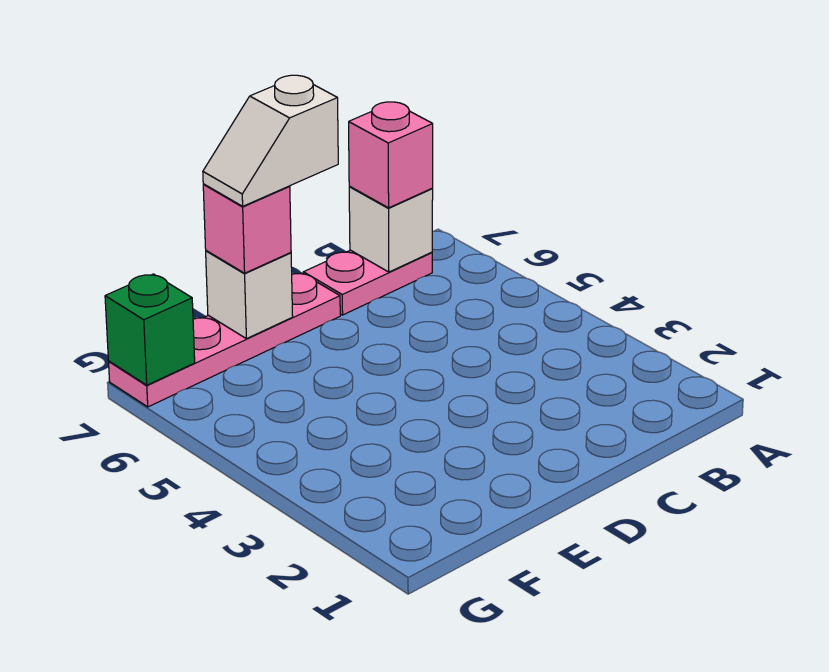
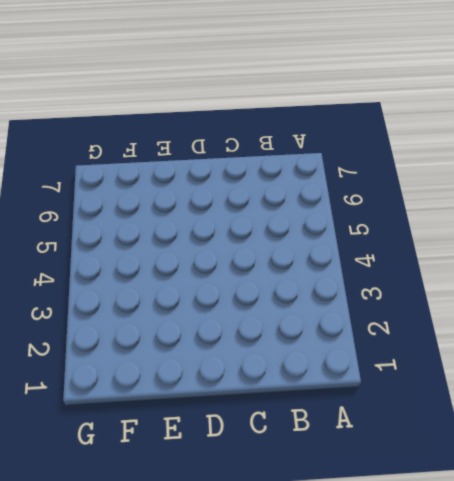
none -> pink plate B7:C7 level 1
none -> pink plate D7:G7 level 1

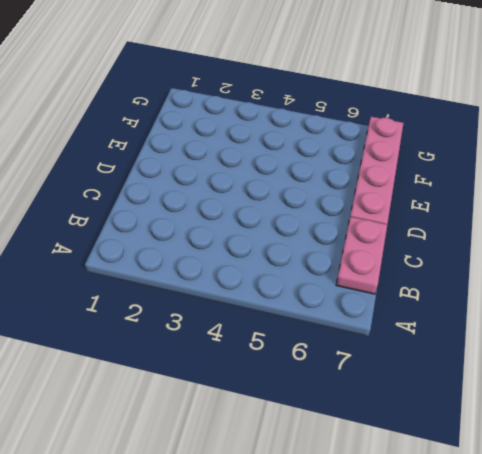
none -> white brick B7 level 2
none -> white brick E7 level 2

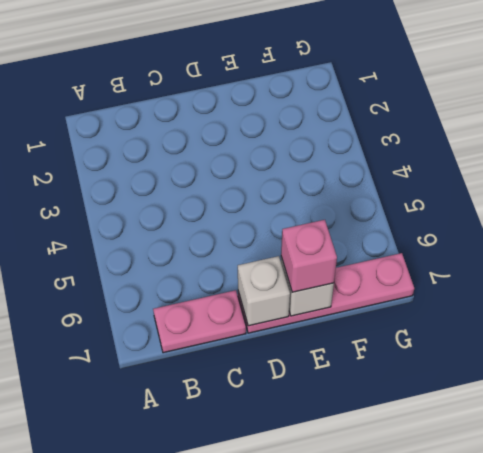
white brick D7 level 2 -> white brick B7 level 2
none -> green brick G7 level 2
none -> pink brick B7 level 3

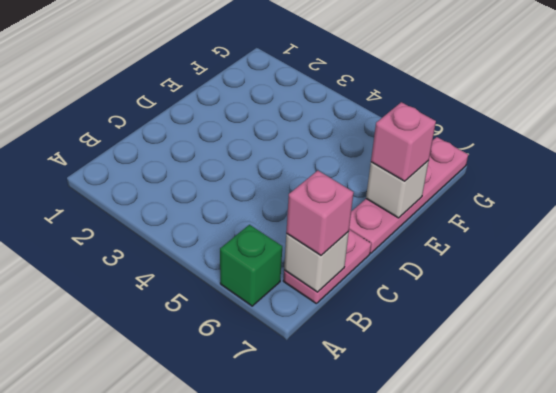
green brick A6 level 1 -> green brick G7 level 2
none -> white slope D7:E7 level 4 top D

